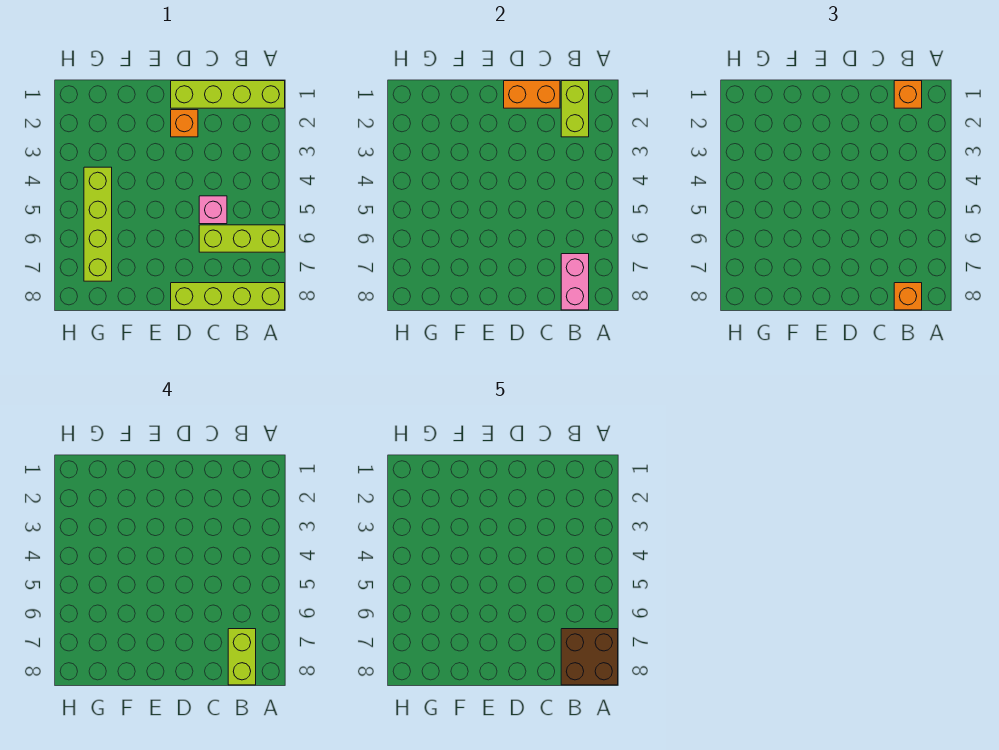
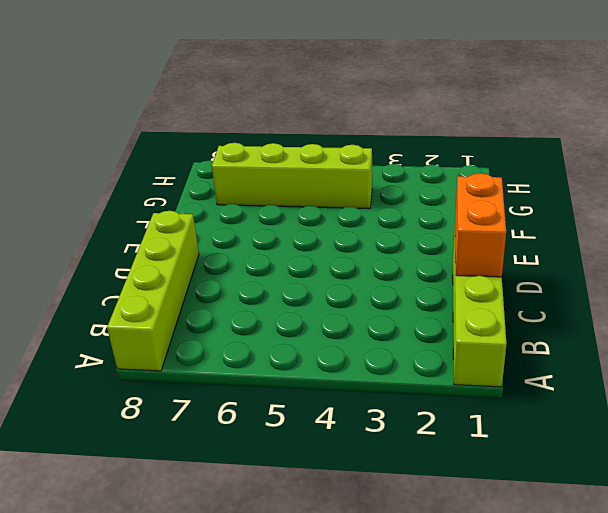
none -> lime brick A6:C6 level 1
none -> pink brick C5 level 1
none -> orange brick D2 level 1

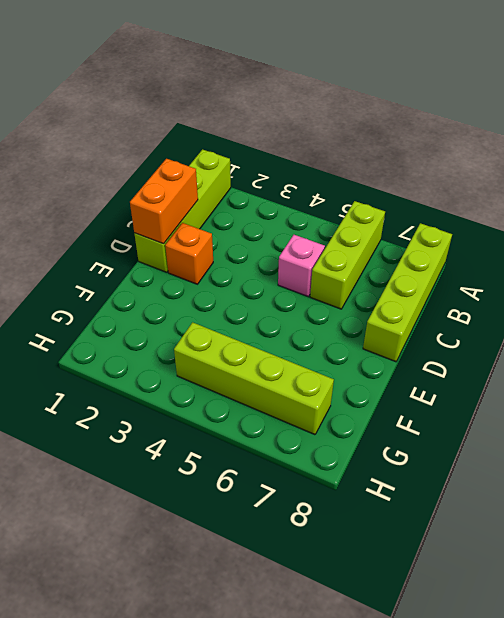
none -> lime brick B1:B2 level 2
none -> pink brick B7:B8 level 2
none -> orange brick B1 level 3

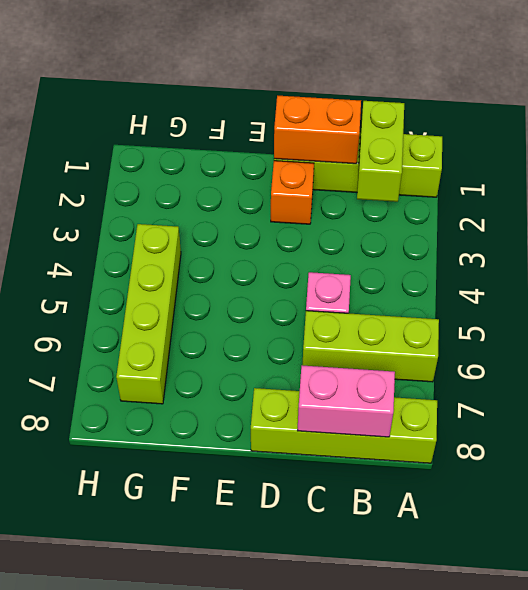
pink brick B8:C8 level 2 -> pink brick B7:B8 level 2
none -> orange brick B1 level 3
none -> orange brick B8 level 3
none -> lime brick B7:B8 level 4

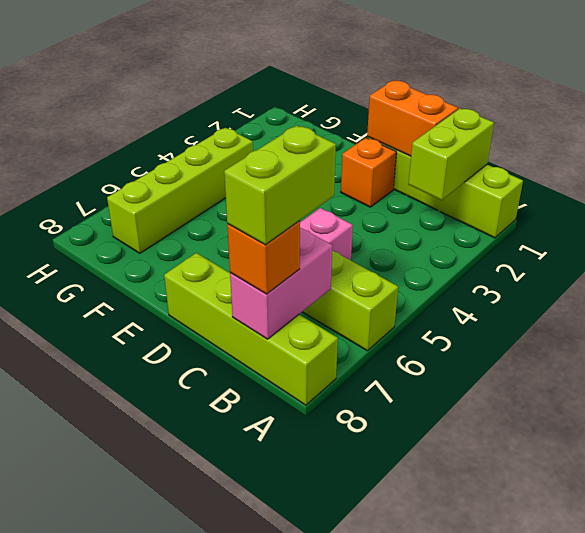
none -> orange brick B1 level 3
none -> brown brick A7:B8 level 5

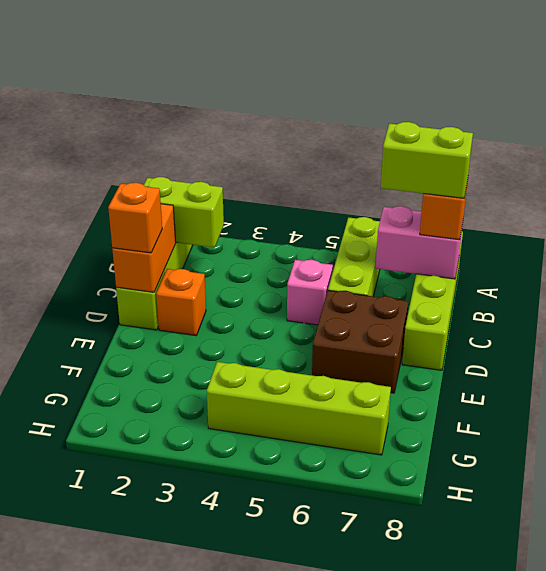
orange brick D1 level 3 -> orange brick B1 level 3
brown brick D6:E7 level 1 -> brown brick A7:B8 level 5

